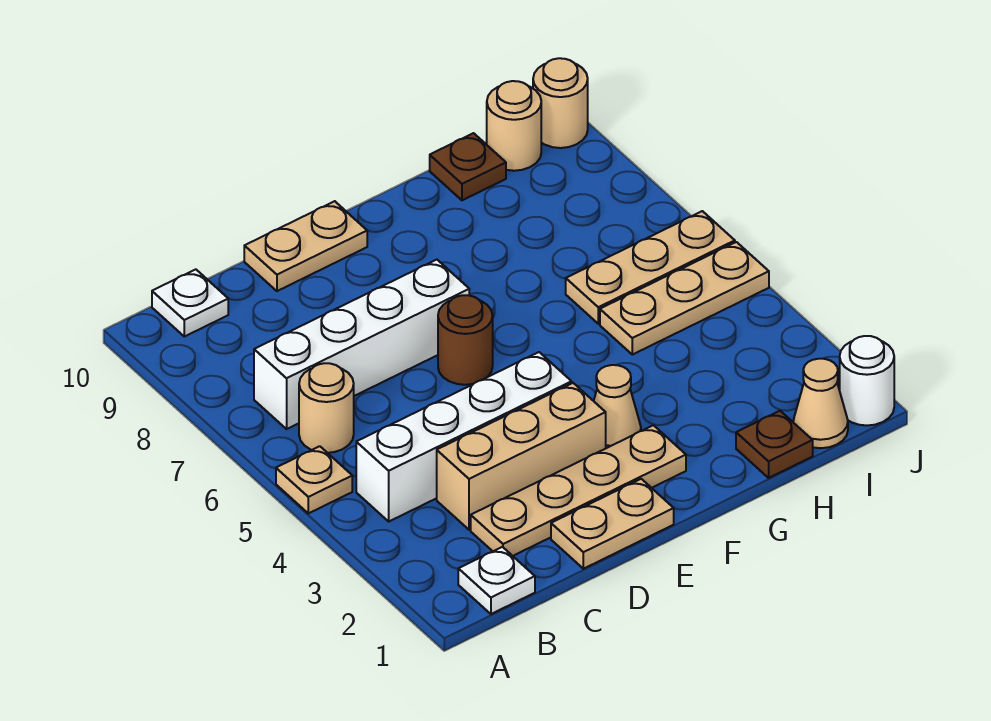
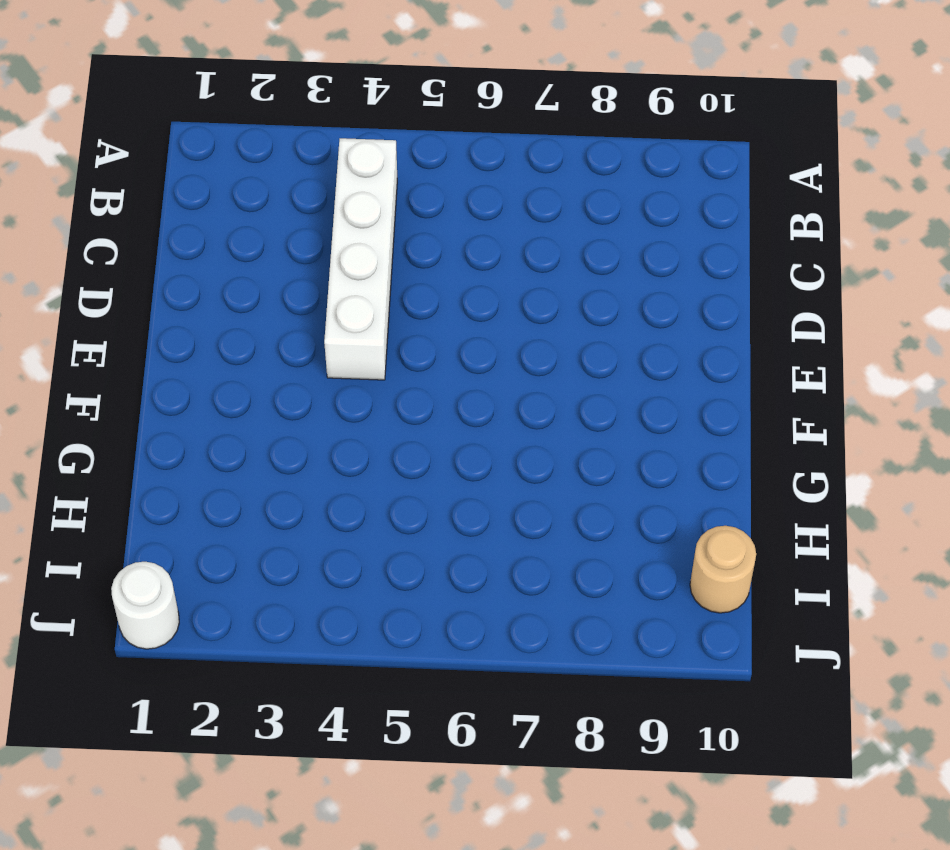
none -> tan plate A5 level 1
none -> white plate B1 level 1
none -> tan round brick B6 level 1

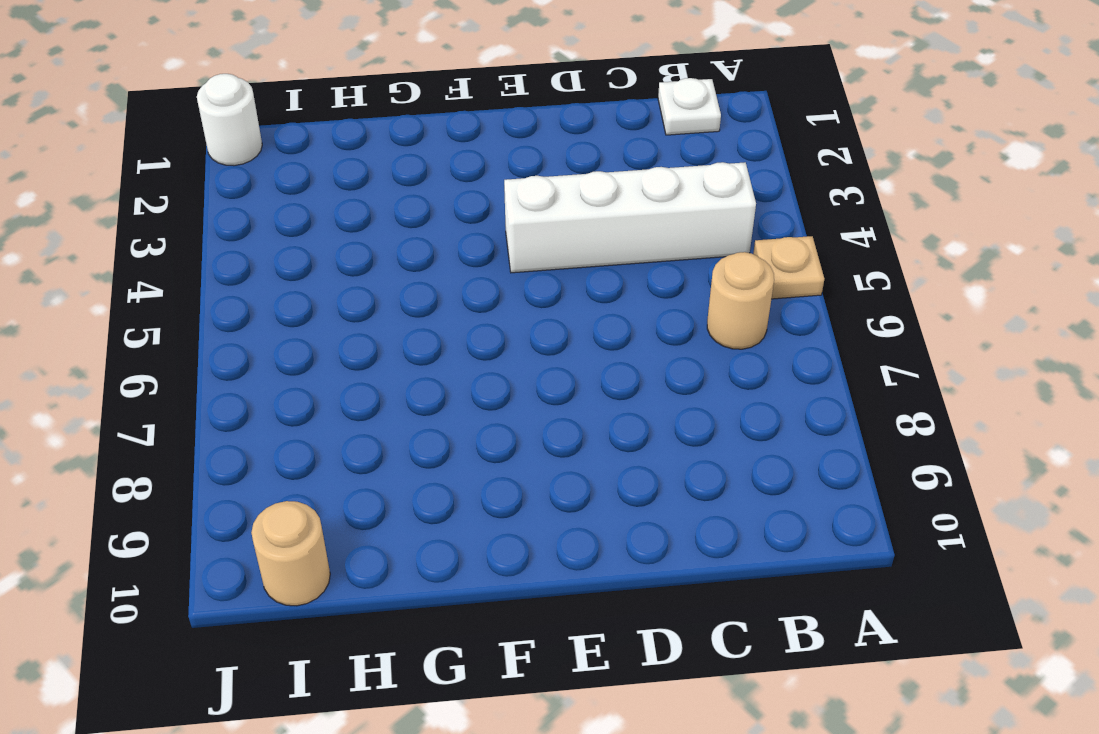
none -> white brick B7:E7 level 1
none -> white plate B10 level 1
none -> tan plate C2:F2 level 1

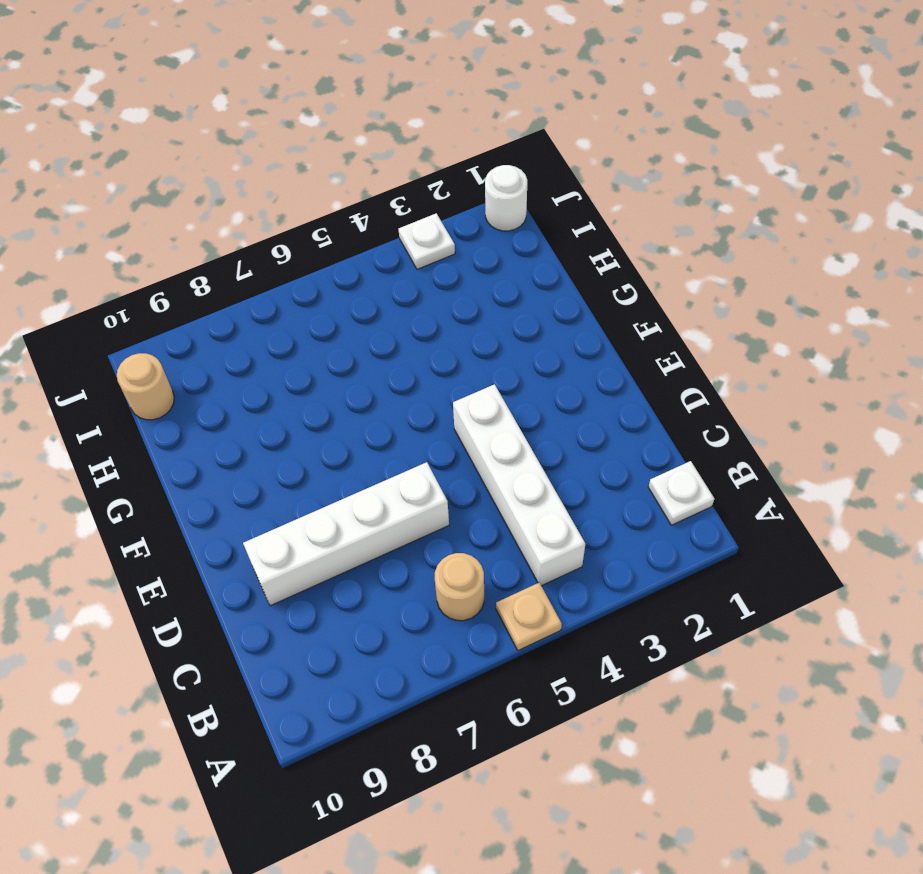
white brick D6:D9 level 1 -> white brick B7:E7 level 1
white plate J3 level 1 -> white plate B10 level 1
none -> tan plate C2:F2 level 1
none -> tan brick C3:E3 level 1
none -> tan plate D1:E1 level 1

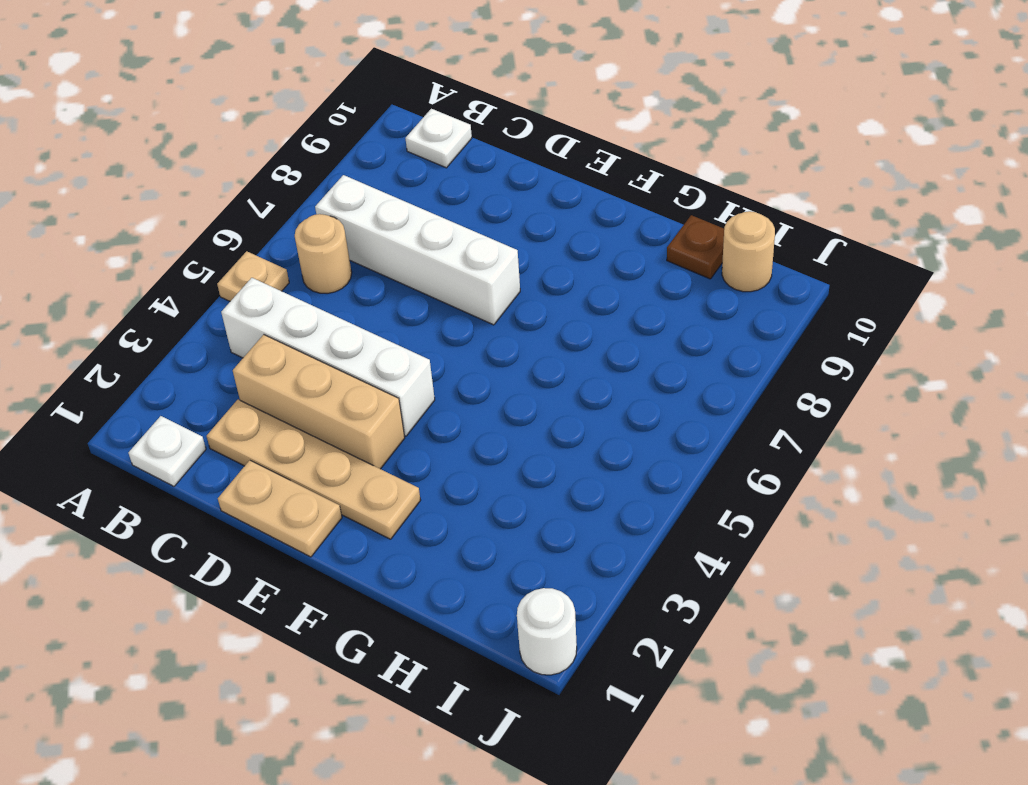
none -> tan plate D10:E10 level 1
none -> brown round brick E6 level 1
none -> tan cone F3 level 1

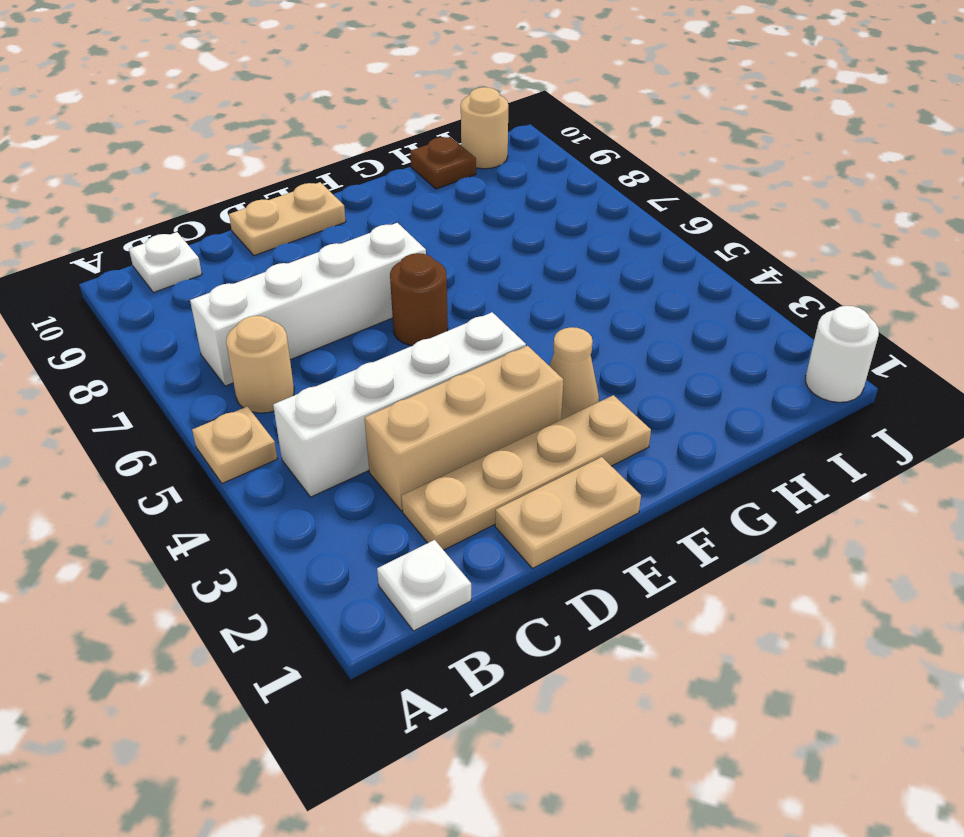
none -> brown plate H1 level 1
none -> tan plate H5:J5 level 1
none -> tan plate H6:J6 level 1

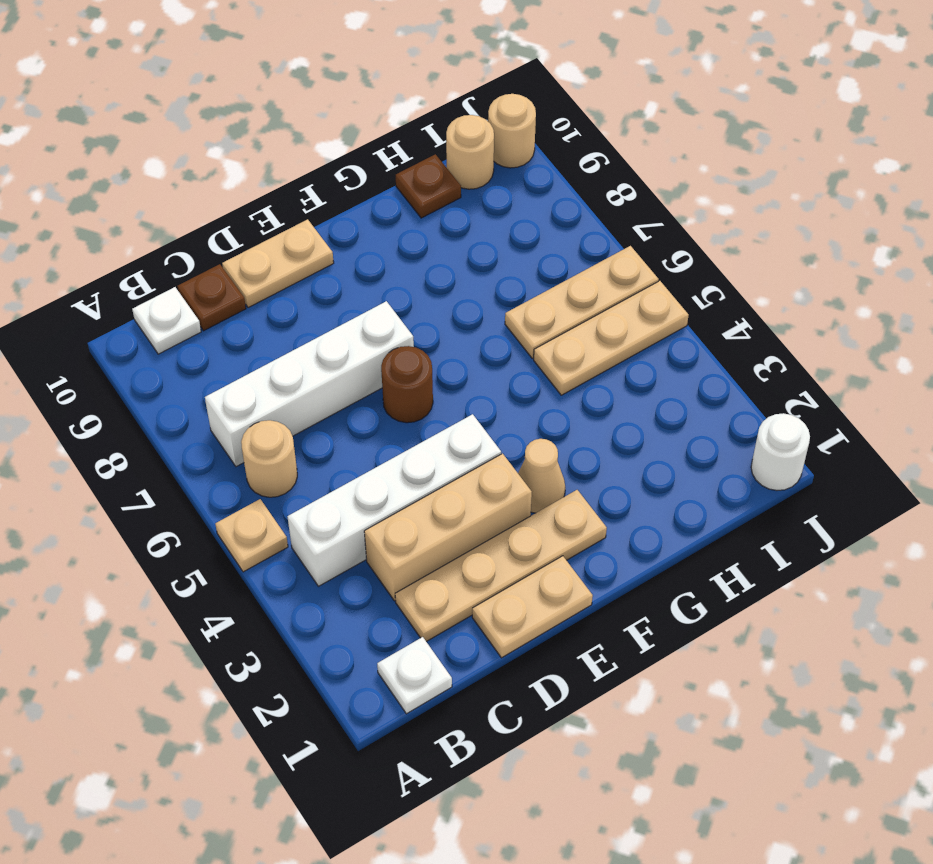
brown plate C10 level 1 -> brown plate H1 level 1
none -> tan cone I1 level 1

